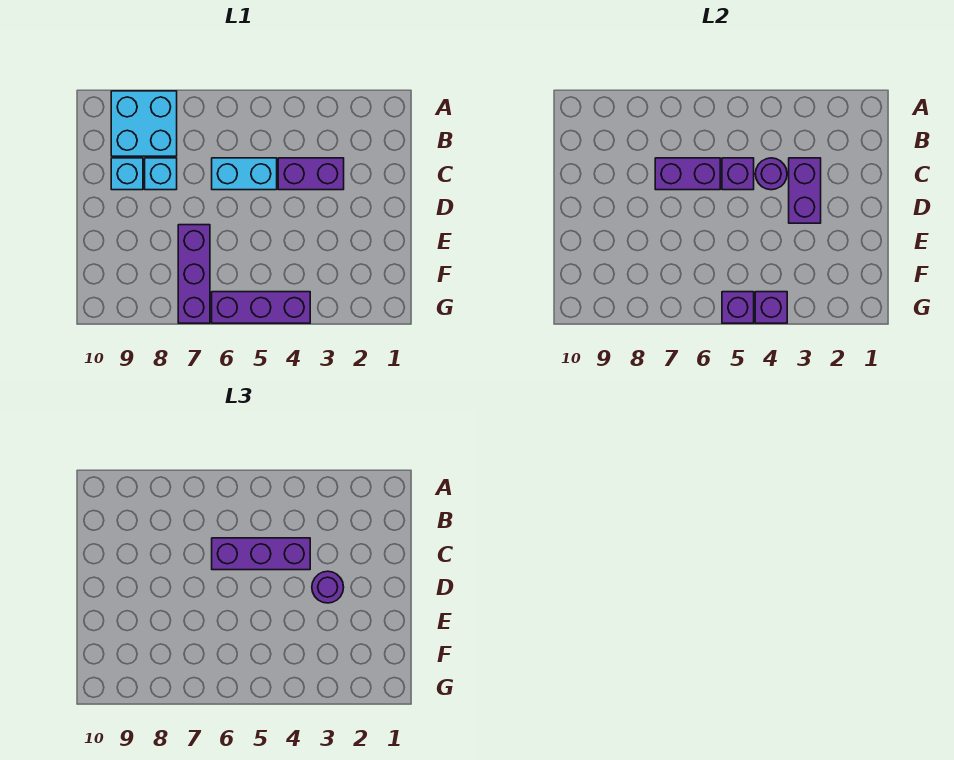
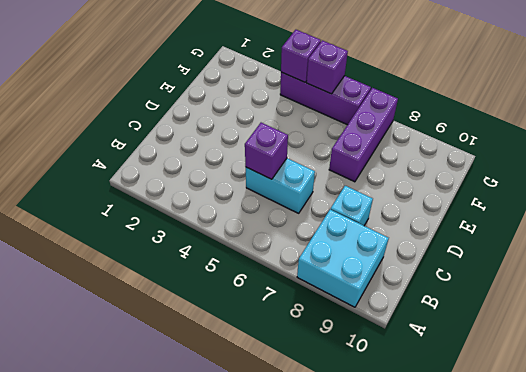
none -> purple brick C3:C4 level 1
none -> cyan brick C9 level 1
none -> purple brick C3:D3 level 2

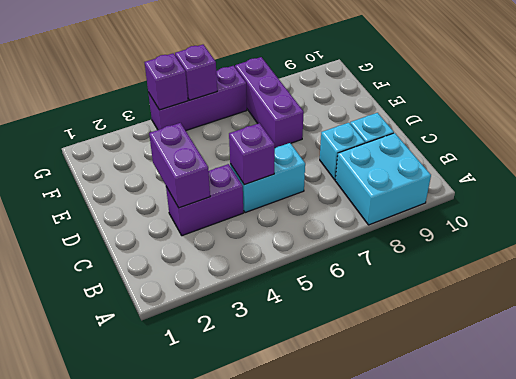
none -> purple round brick C4 level 2
none -> purple brick C6:C7 level 2
none -> purple brick C4:C6 level 3

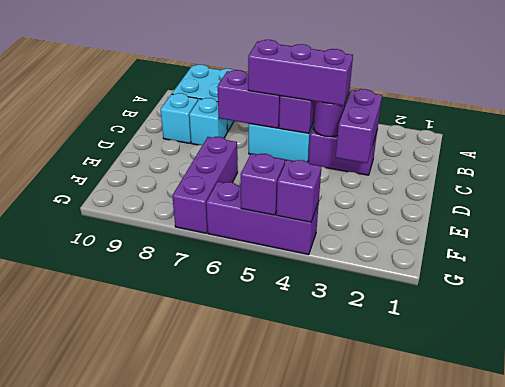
none -> purple round brick D3 level 3

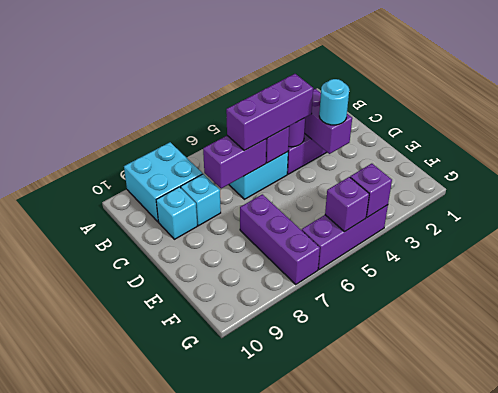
cyan round brick D3 level 3 -> purple round brick D3 level 3

